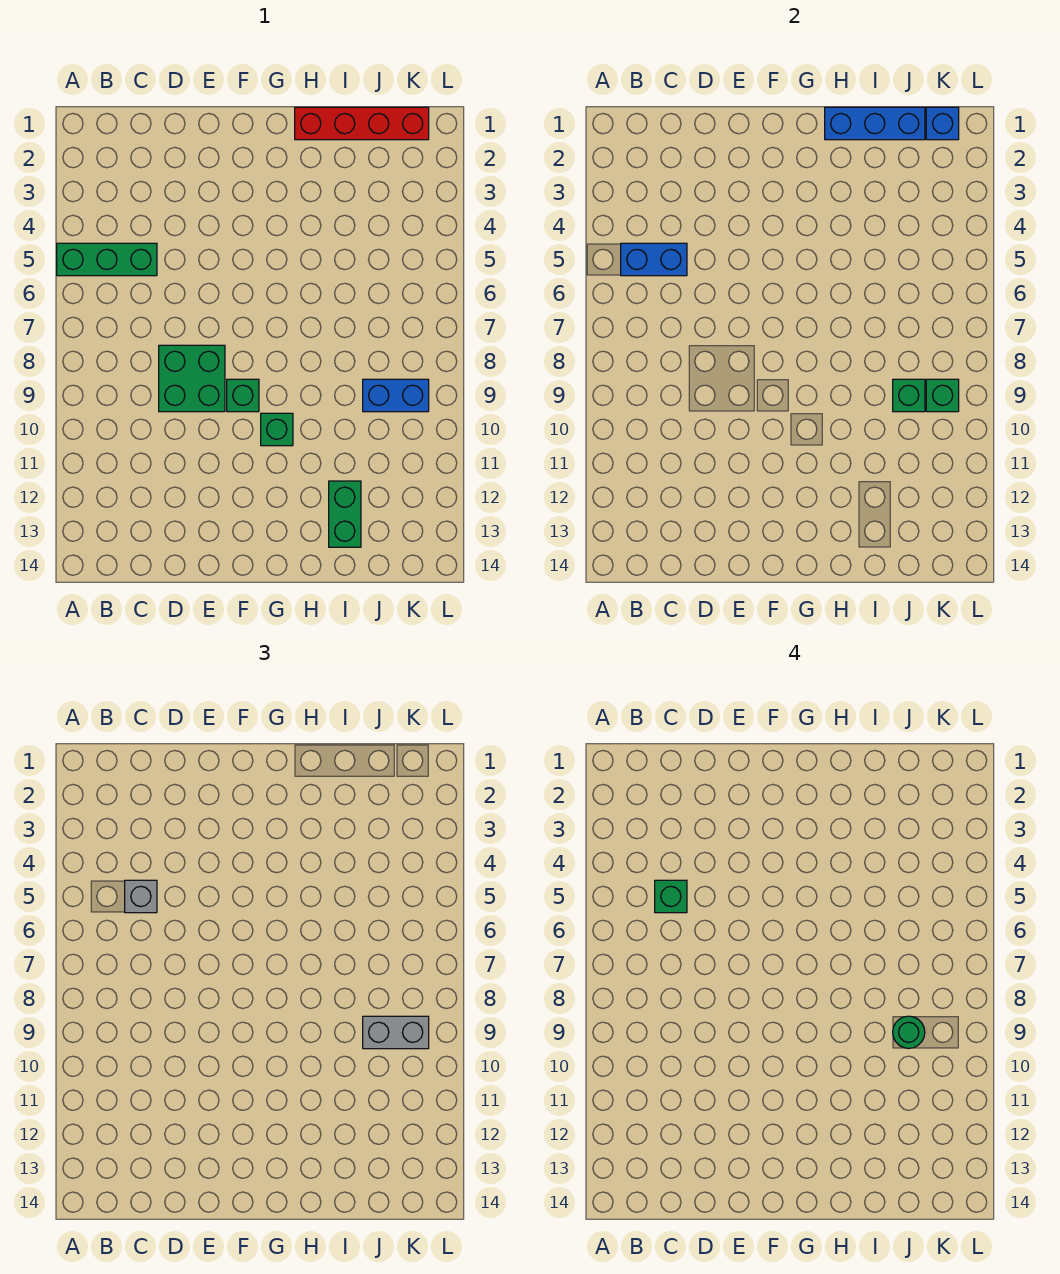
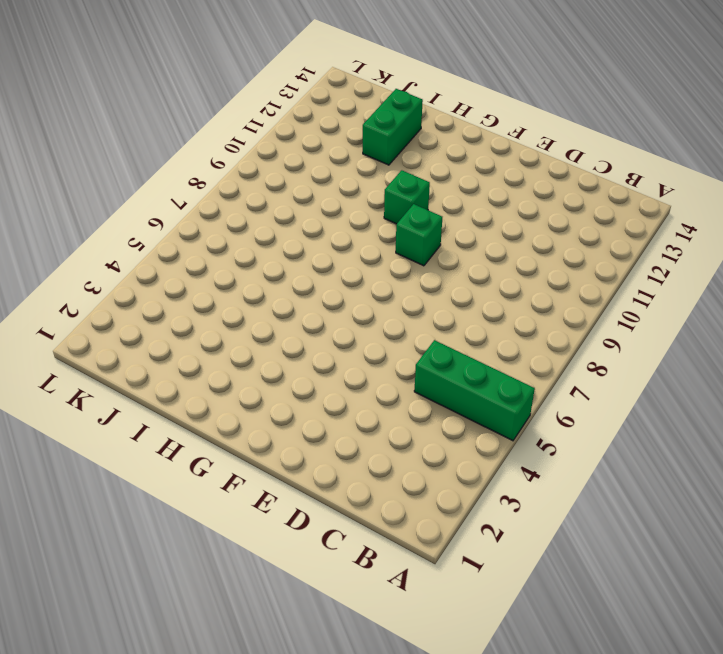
none -> green brick D8:E9 level 1
none -> red brick H1:K1 level 1
none -> blue brick J9:K9 level 1

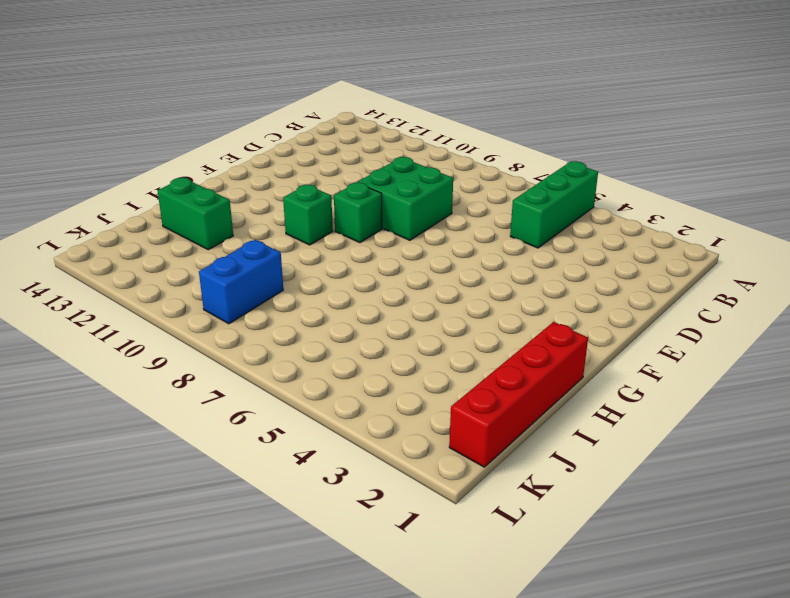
none -> blue brick B5:C5 level 2
none -> blue brick H1:J1 level 2
none -> green brick J9 level 2

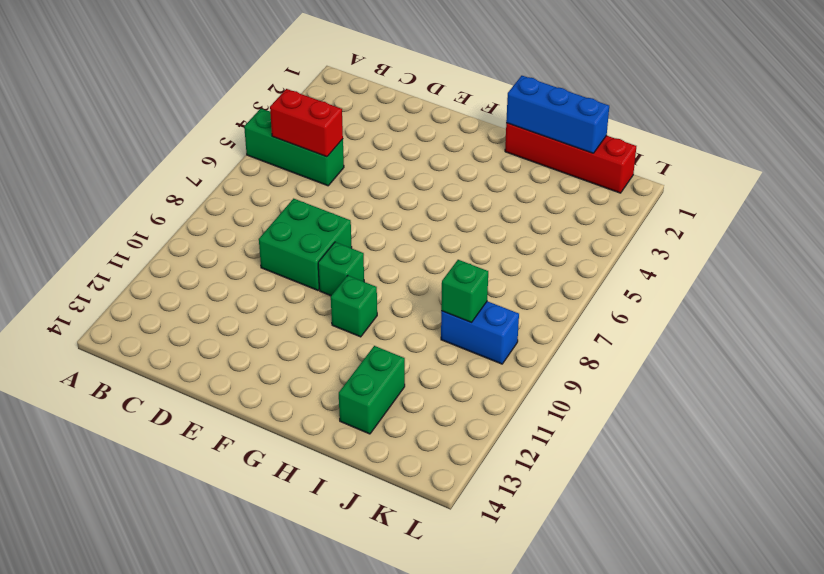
red brick B5:C5 level 2 -> blue brick B5:C5 level 2
none -> blue brick K1 level 2
none -> green brick K9 level 2
none -> grey brick C5 level 3

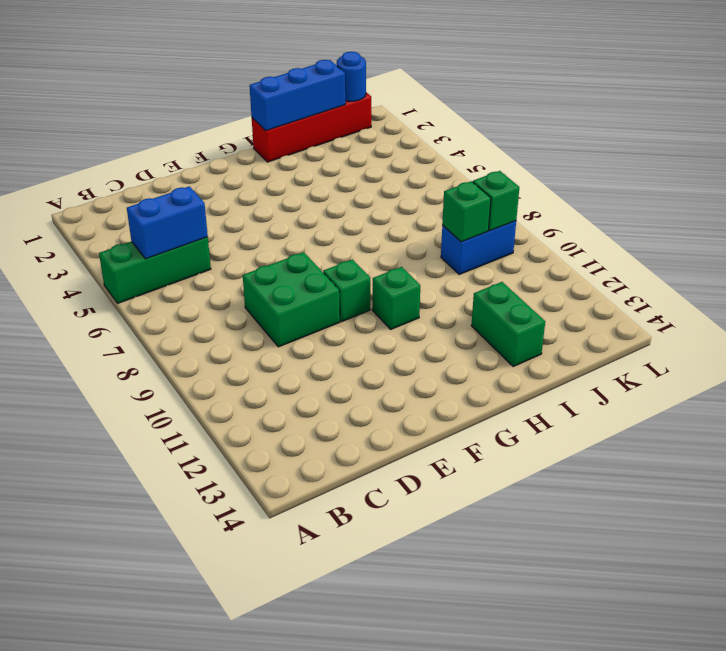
blue round brick K1 level 2 -> blue brick K1 level 2
none -> grey brick C5 level 3
none -> grey brick J9:K9 level 3
none -> green brick C5 level 4

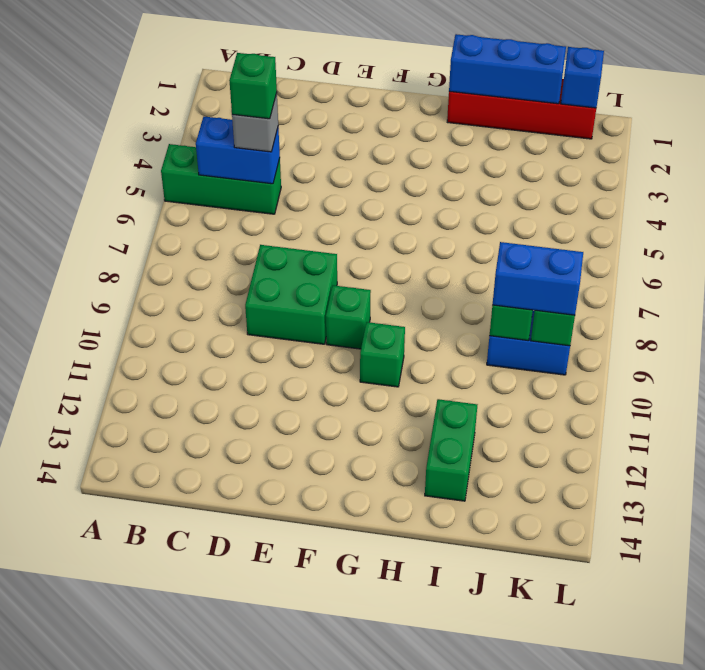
blue brick J9:K9 level 3 -> grey brick J9:K9 level 3
none -> green round brick J9 level 4

